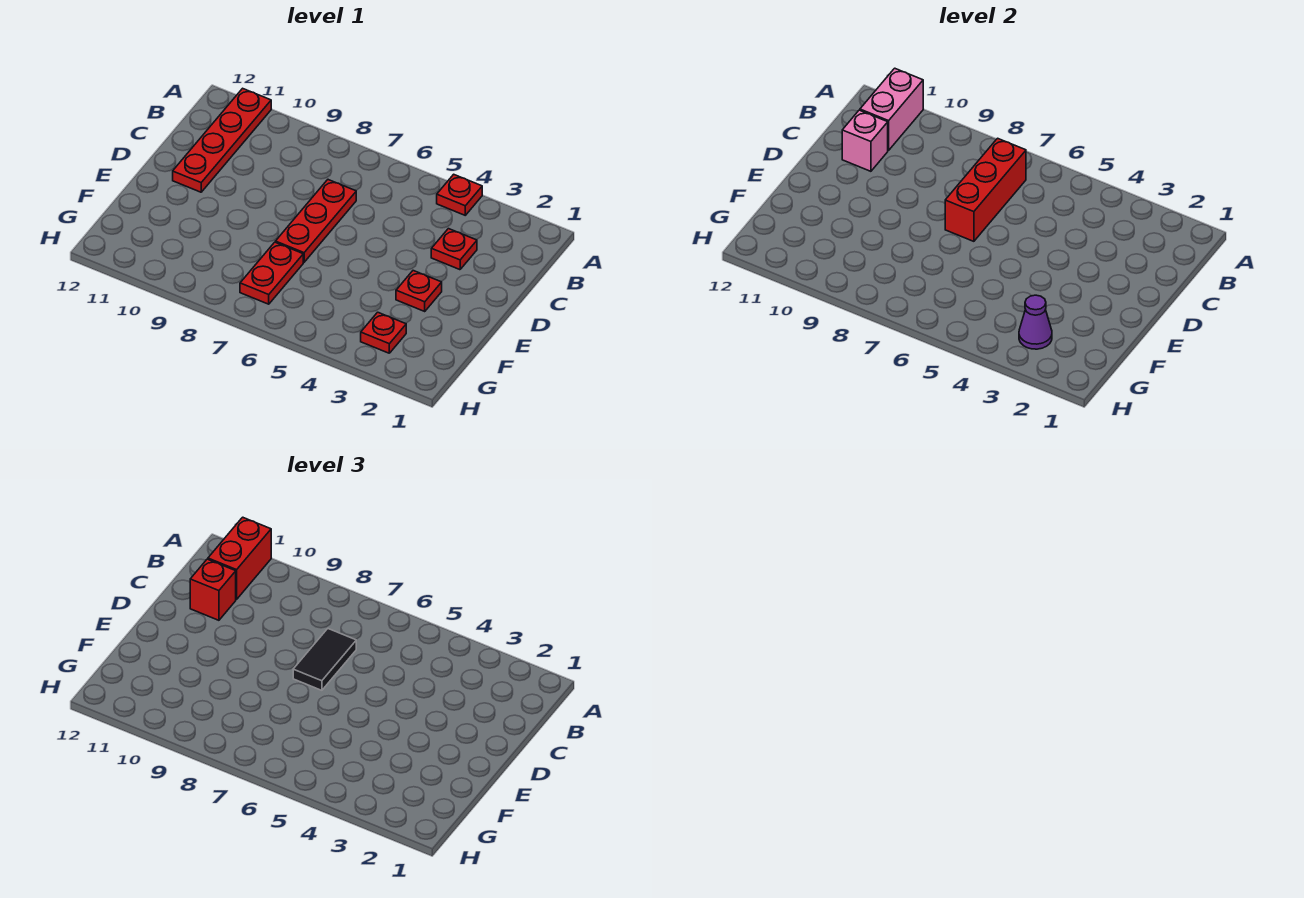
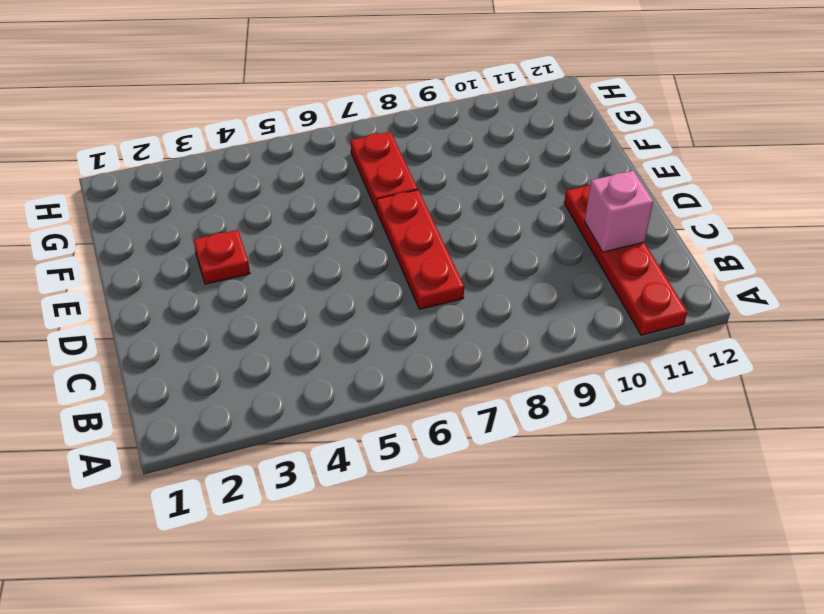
none -> red plate A4 level 1
none -> red plate C3 level 1
none -> red plate G3 level 1

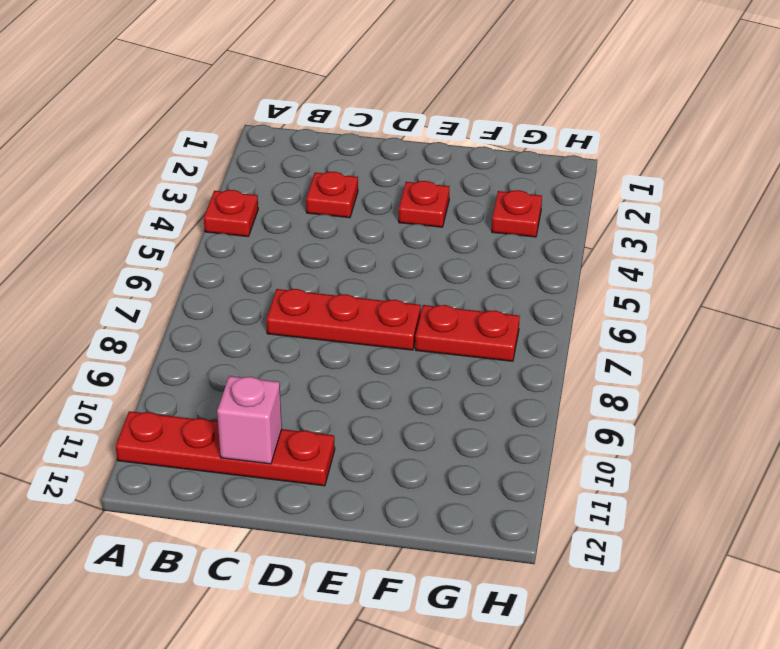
none -> pink brick A11:B11 level 2
none -> red brick B7:D7 level 2
none -> purple cone G3 level 2

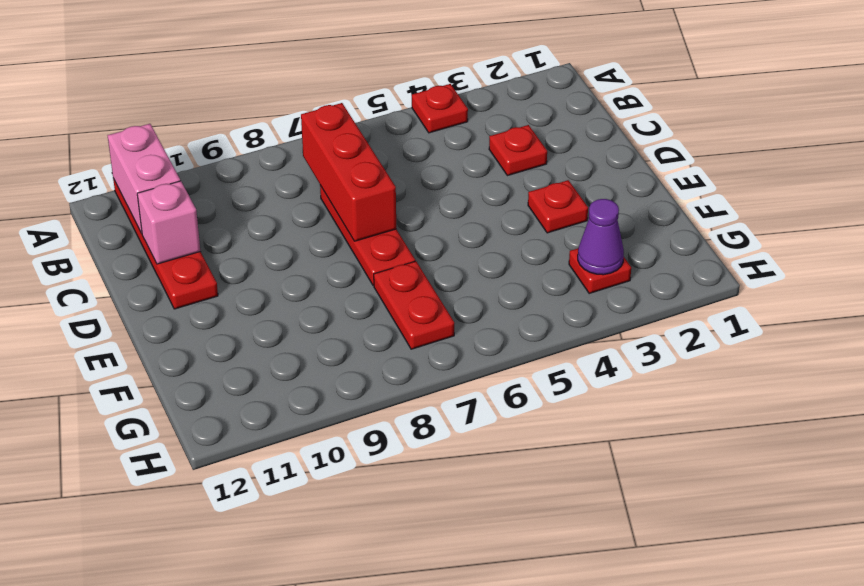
none -> red brick A11:B11 level 3
none -> black tile C7:D7 level 3
none -> red brick C11 level 3

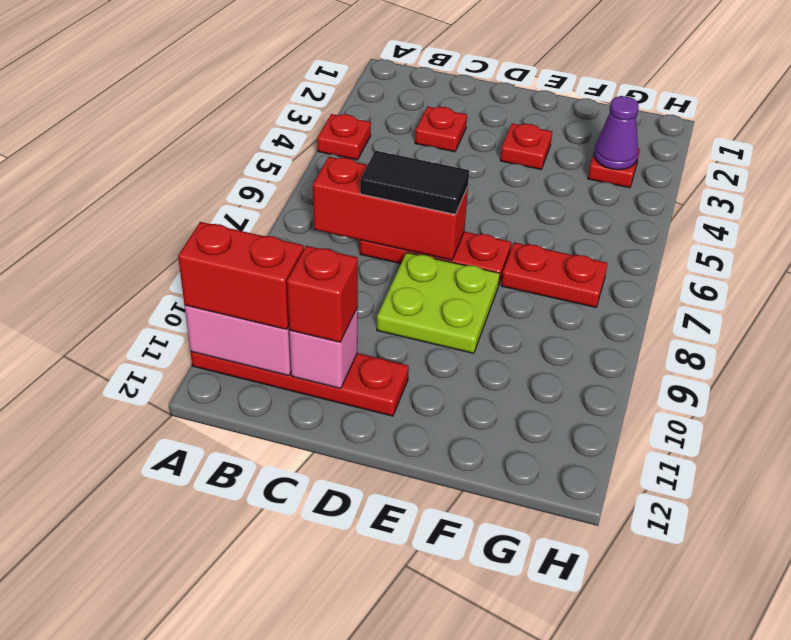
lime plate D8:E9 level 1 -> none

